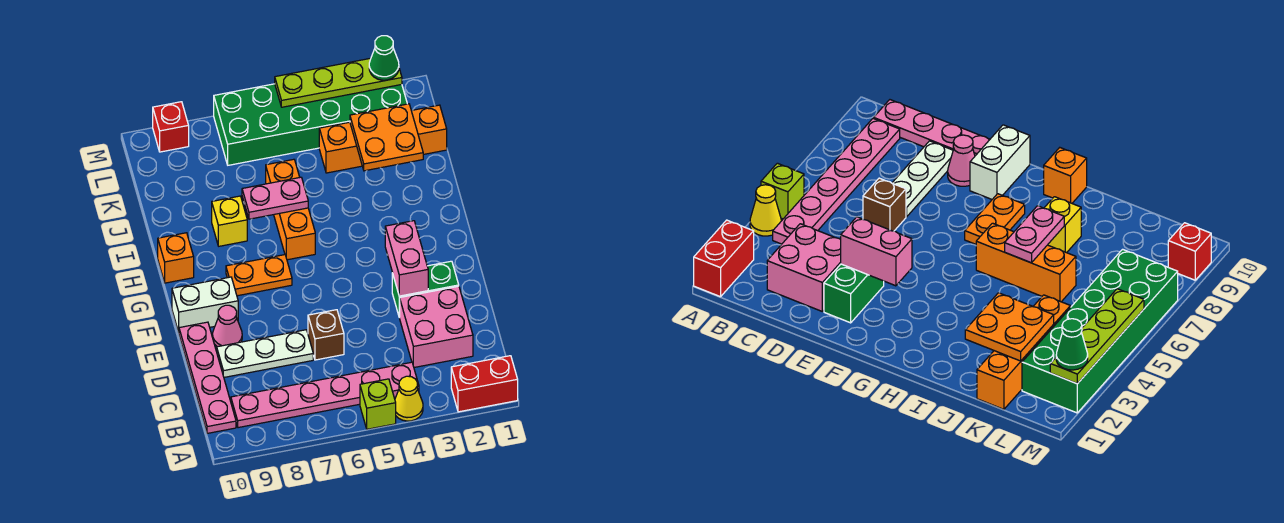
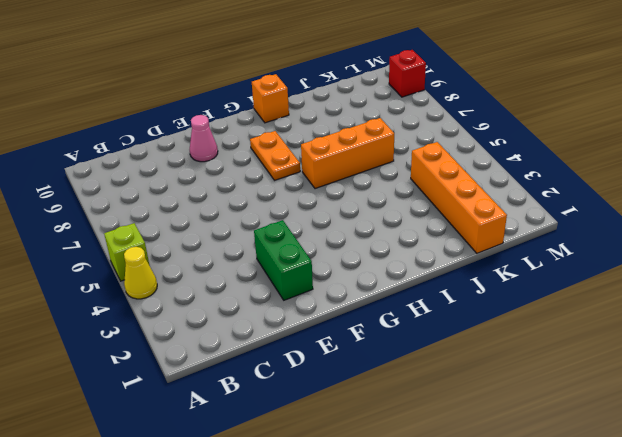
none -> red brick A1:A2 level 1
none -> pink plate B4:B9 level 1
none -> pink plate B10:E10 level 1

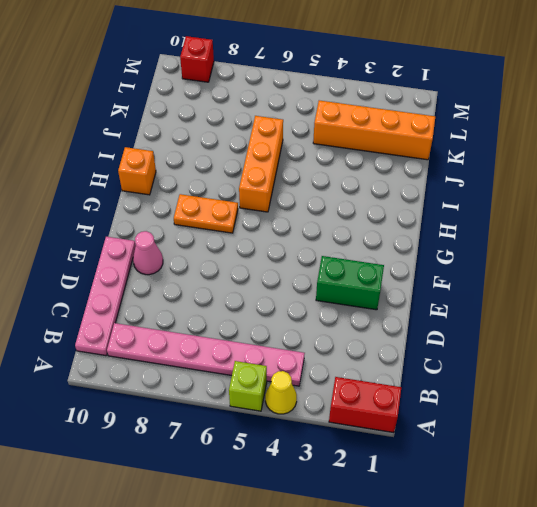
none -> pink brick C2:D3 level 1
none -> brown brick D6 level 1
none -> white plate D7:D9 level 1

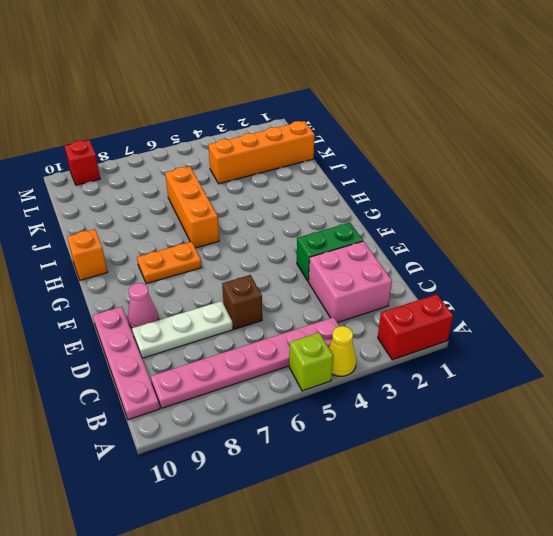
none -> white brick F9:F10 level 1
none -> yellow brick I8 level 1
none -> green brick L2:M7 level 1

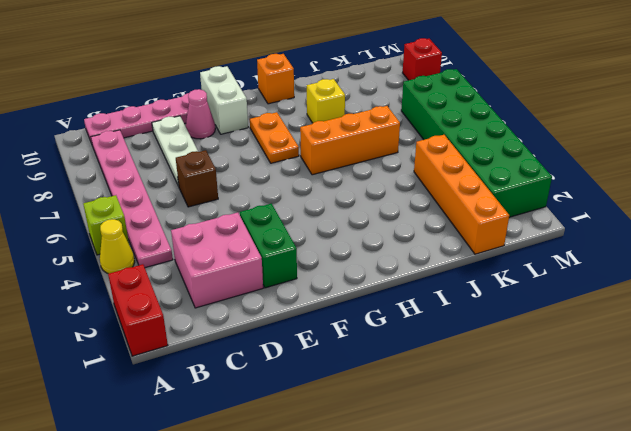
none -> pink brick E3:F3 level 2
none -> pink plate I6:I7 level 2
none -> orange plate J2:K3 level 2

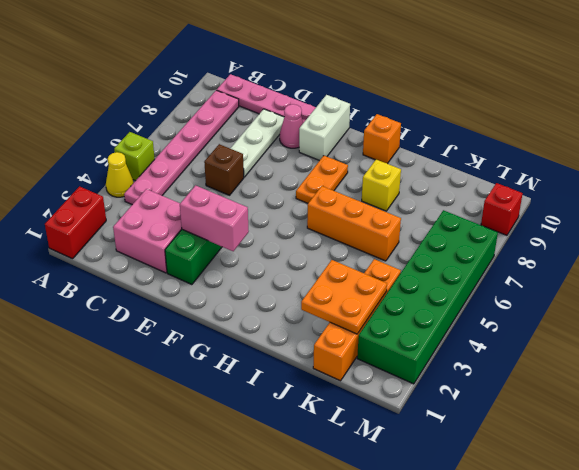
none -> pink plate I6:I7 level 2
none -> lime plate M2:M5 level 2
none -> green cone M2 level 3

